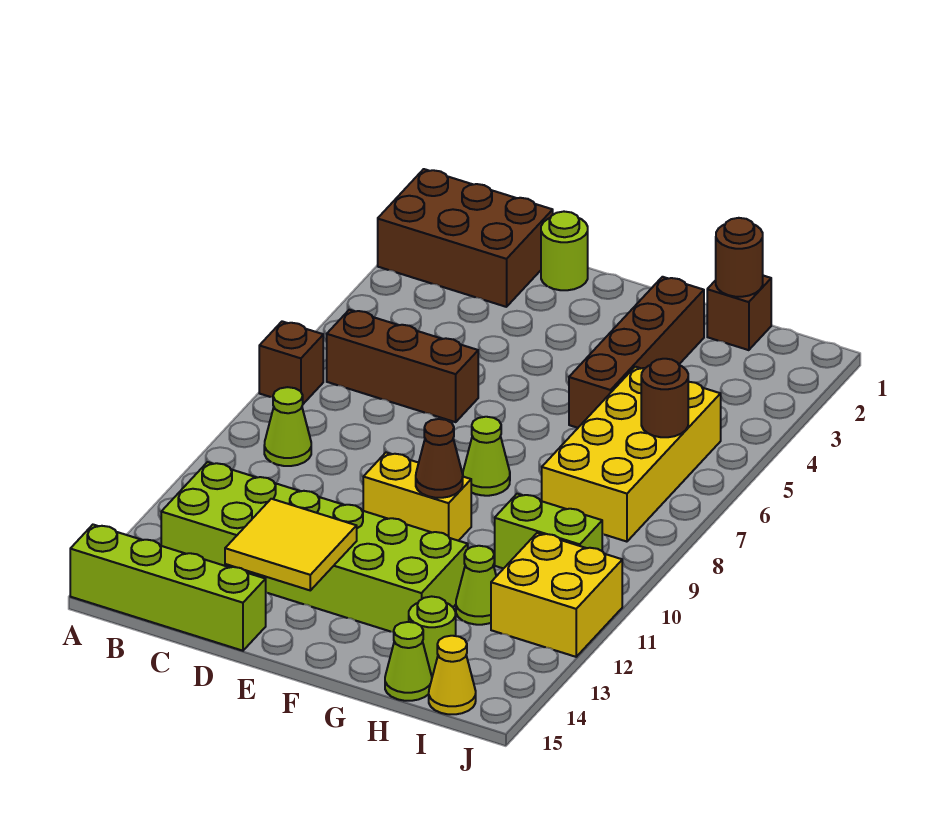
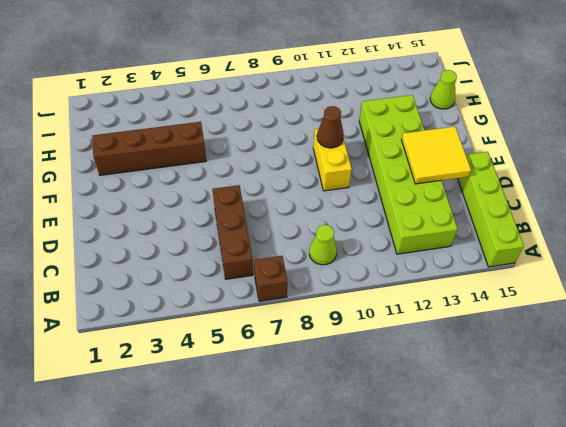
none -> brown brick A1:C2 level 1
none -> lime round brick D1 level 1
none -> lime cone F8 level 1

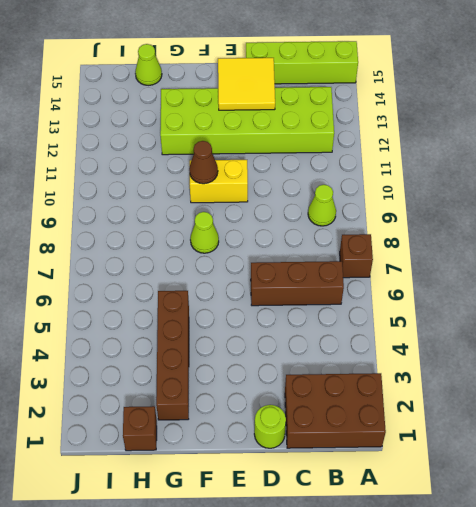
none -> yellow brick H5:I8 level 1
none -> lime brick H10:I10 level 1
none -> lime cone H12 level 1

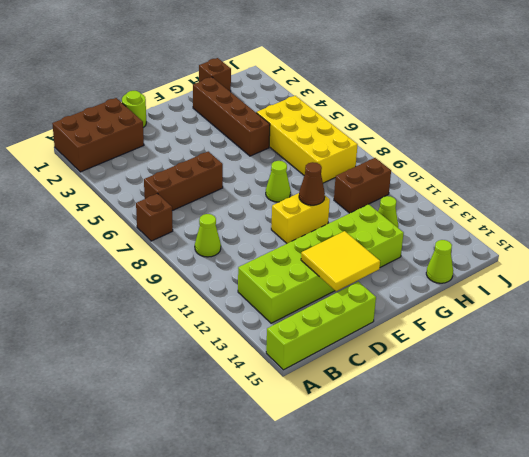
brown brick H10:I10 level 1 -> lime brick H10:I10 level 1
none -> lime round brick H14 level 1
none -> yellow brick I11:J12 level 1
none -> yellow cone I15 level 1

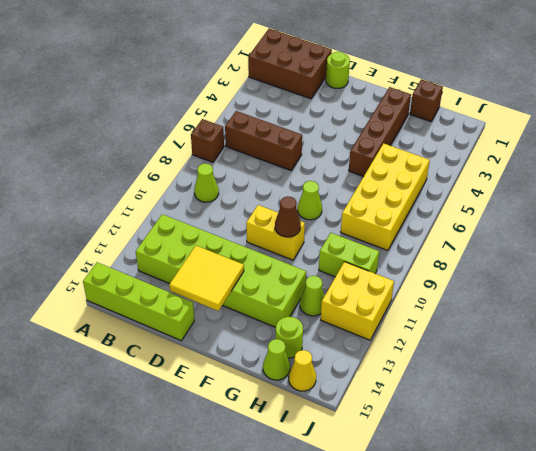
none -> brown round brick H1 level 2
none -> brown round brick I6 level 2

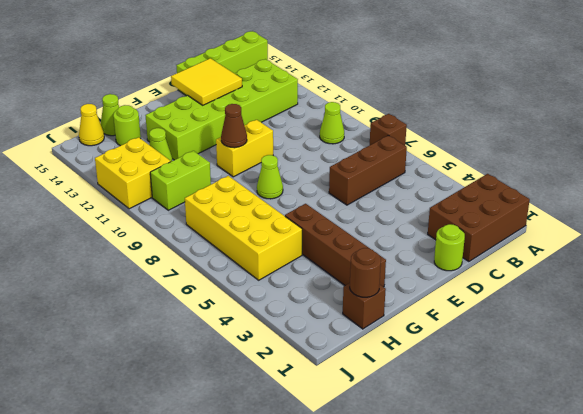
none -> brown round brick I6 level 2

